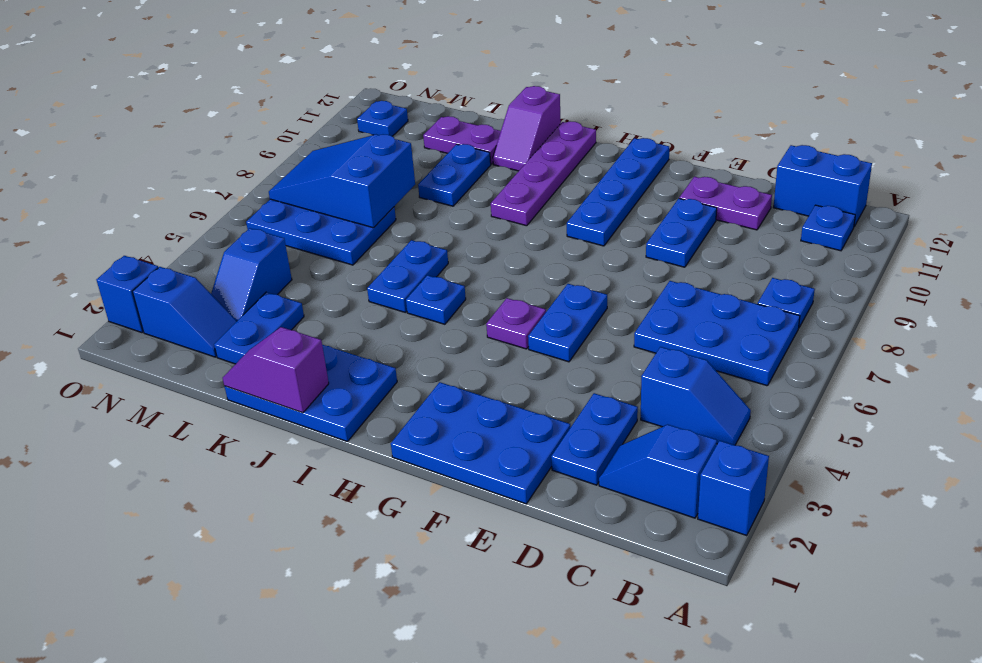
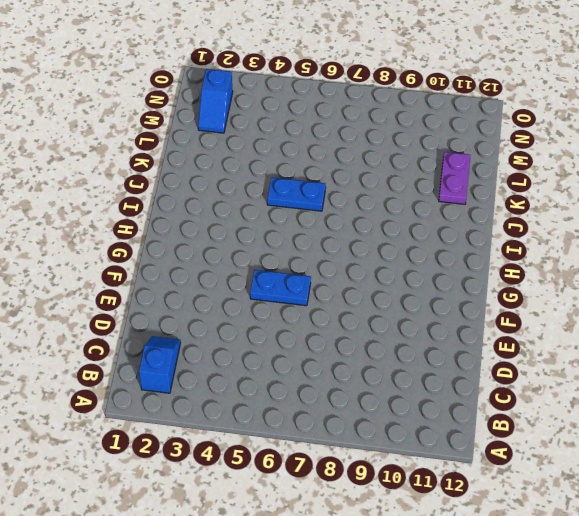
none -> blue brick A2 level 1
none -> blue slope B4:C4 level 1 top C
none -> blue plate B6:D7 level 1

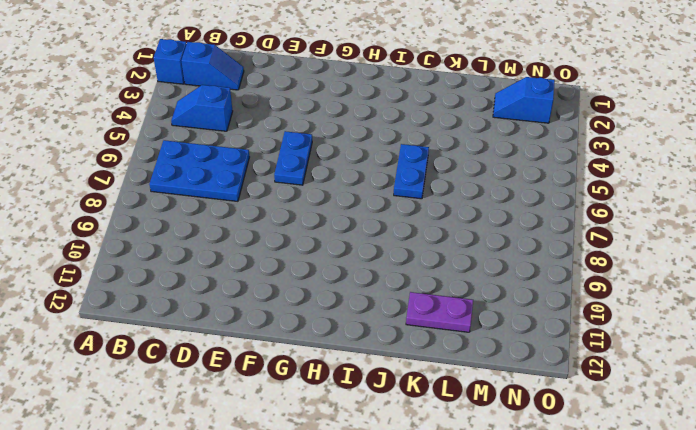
none -> blue plate B8 level 1
none -> blue plate B11 level 1
none -> blue brick B12:C12 level 1

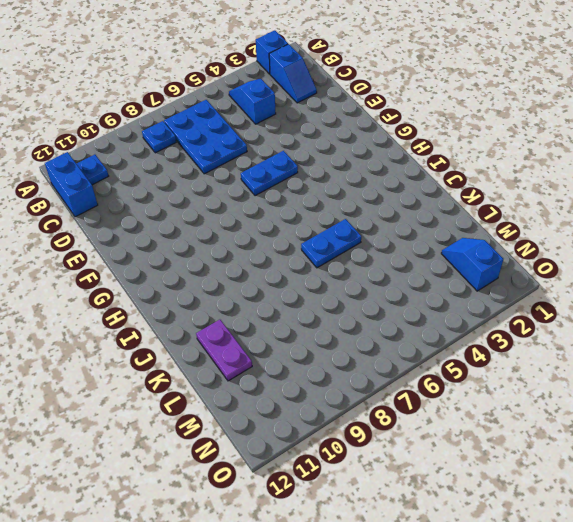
none -> blue plate D2:D3 level 1
none -> purple plate D11:E11 level 1
none -> blue plate E1:G2 level 1

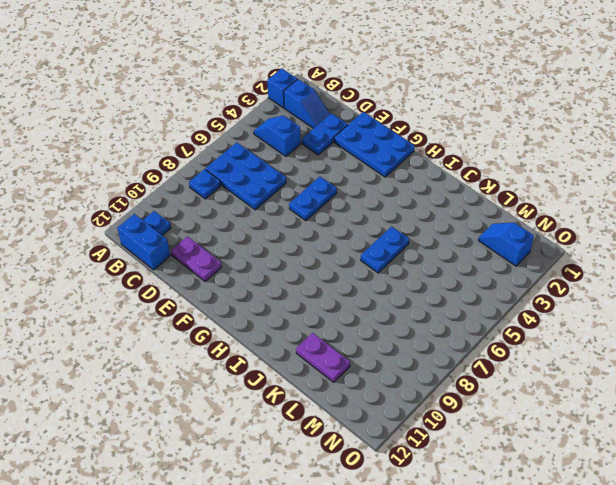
none -> blue plate E9:E10 level 1
none -> purple plate G5 level 1
none -> blue plate G9:G12 level 1

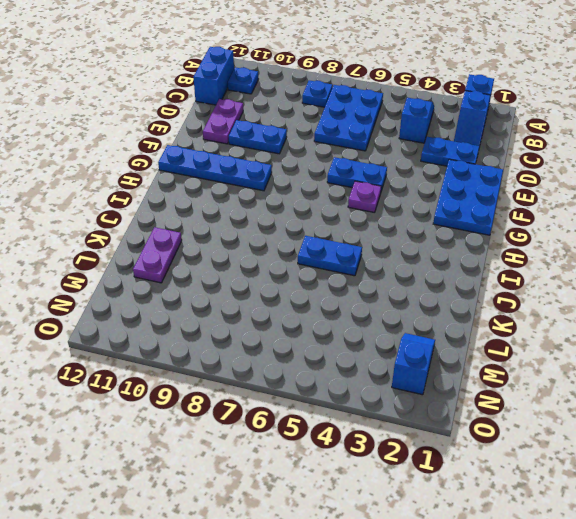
none -> blue plate I1:K2 level 1
none -> blue plate I5 level 1
none -> purple plate I9:I12 level 1

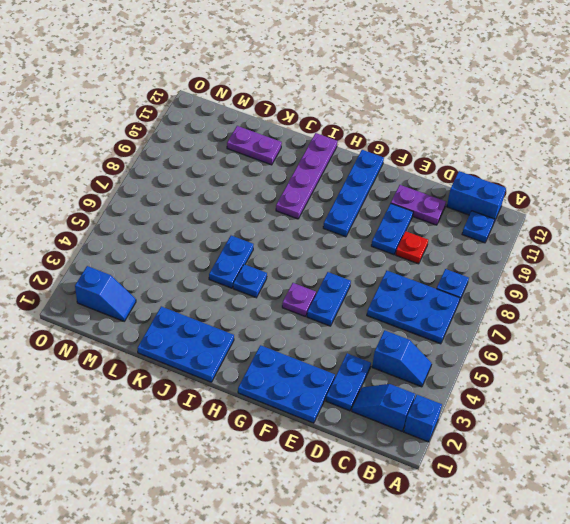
red plate D9 level 1 -> none
none -> purple slope J11:J12 level 1 top 12
none -> blue plate K9:K10 level 1
none -> blue plate L2:L3 level 1

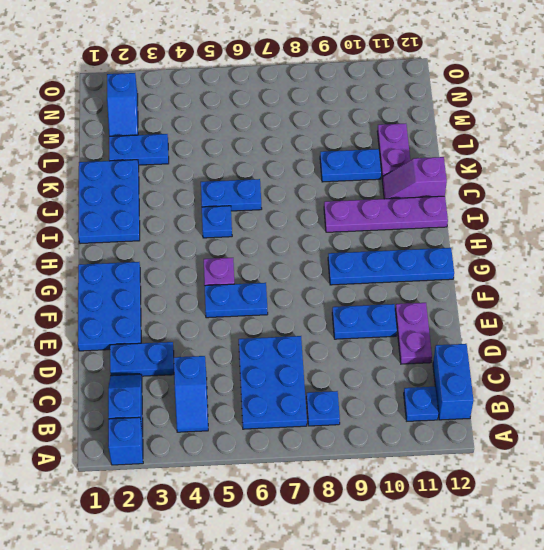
none -> blue plate L6:N7 level 1
none -> blue slope M3:M4 level 1 top 4
none -> blue plate N11 level 1

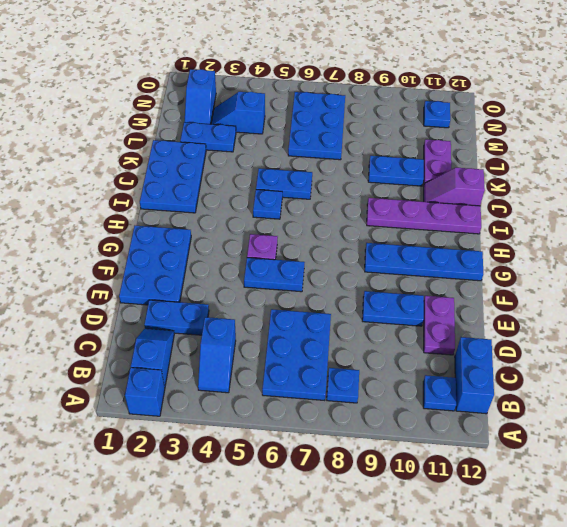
none -> blue brick O2 level 1
none -> purple slope J1:K1 level 2 top J
none -> blue slope L7:N8 level 2 top L

